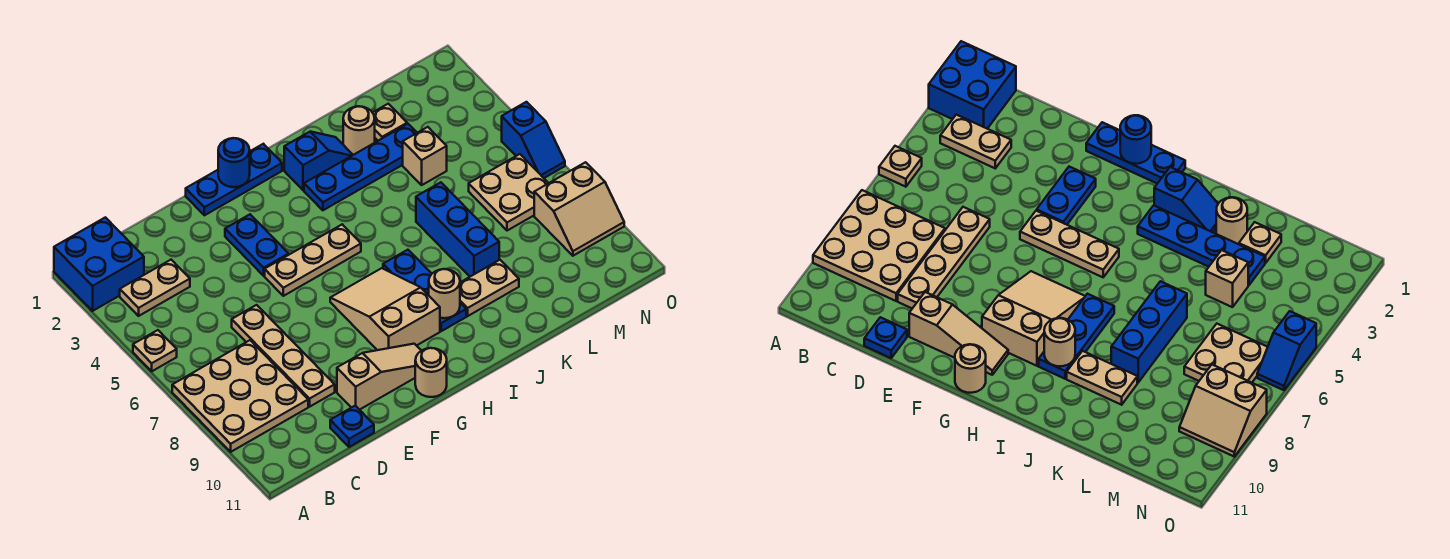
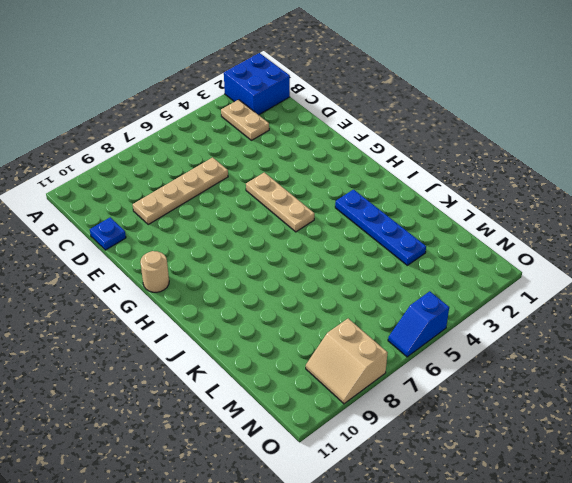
none -> tan plate A5 level 1
none -> tan plate A7:C9 level 1
none -> tan slope E10:G10 level 1 top E

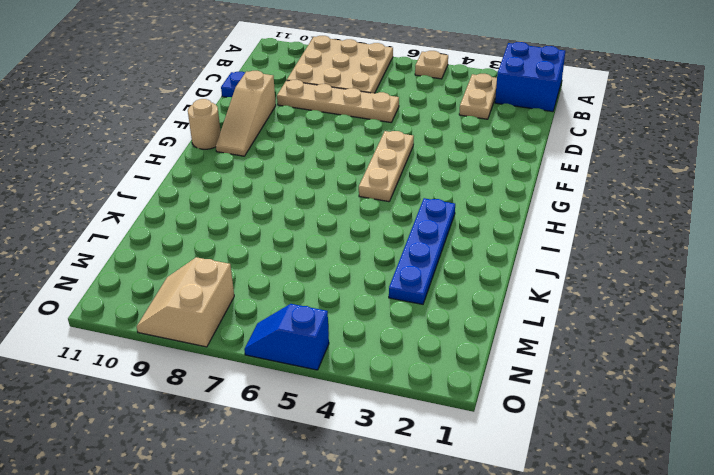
none -> blue plate F1:H1 level 1
none -> blue plate F3:F4 level 1
none -> tan slope G7:H9 level 1 top 9

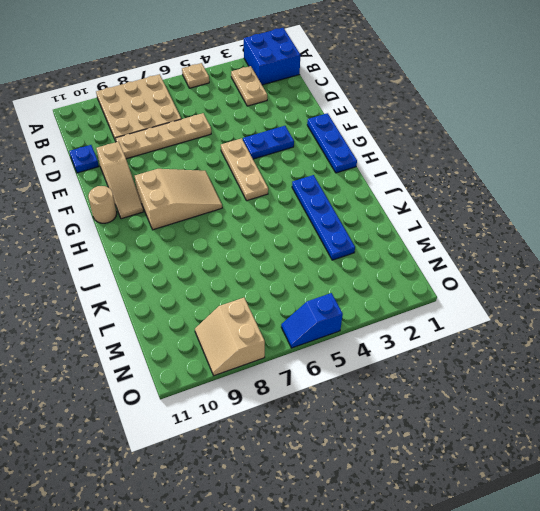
none -> blue slope I2:J2 level 1 top I
none -> blue plate I7:I9 level 1
none -> tan plate J9:K9 level 1

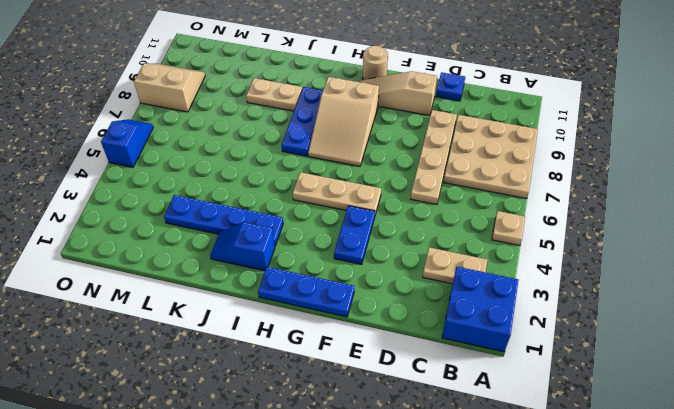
none -> tan round brick K2 level 1
none -> blue brick K6:K8 level 1
none -> tan plate L2 level 1

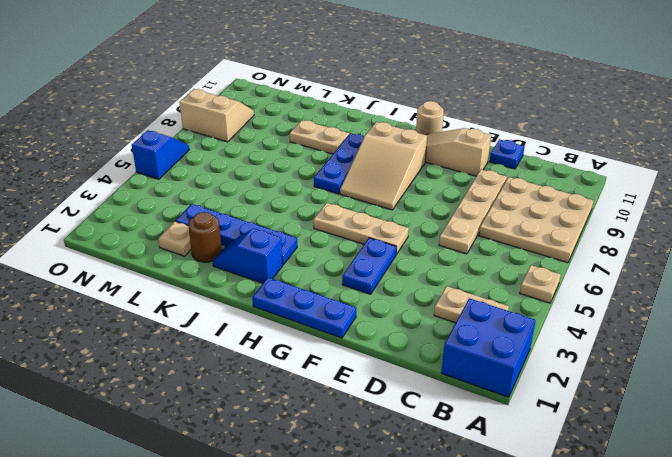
brown round brick K2 level 1 -> tan round brick K2 level 1
none -> blue brick K6:K8 level 1
none -> tan brick L4 level 1
none -> tan plate M6:N7 level 1

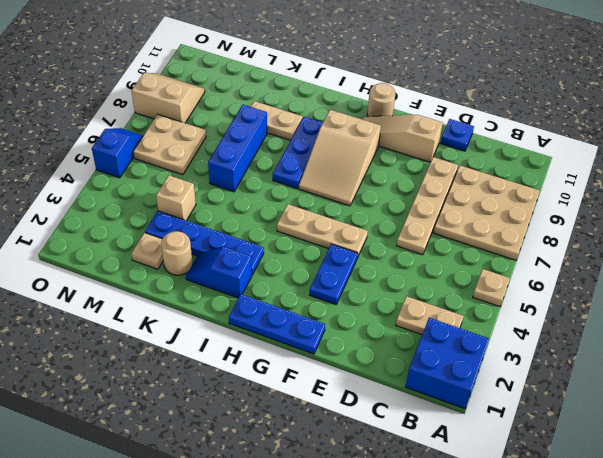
none -> blue round brick G1 level 2
none -> tan round brick I9 level 2

